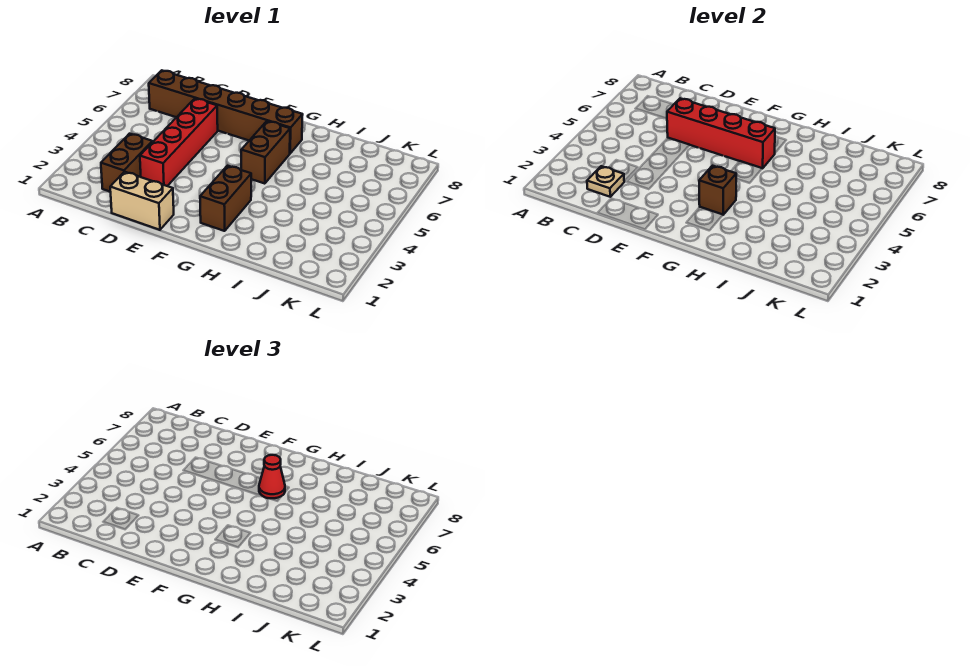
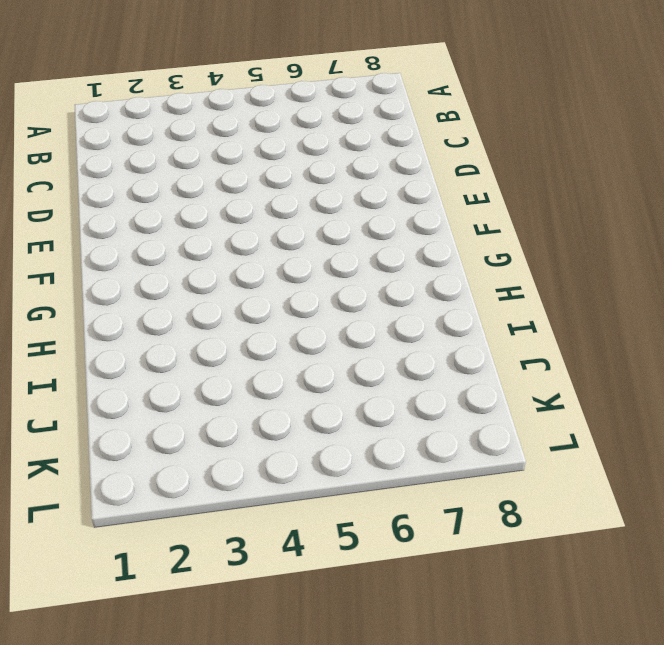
none -> brown brick B7:G7 level 1
none -> brown brick C2:C3 level 1

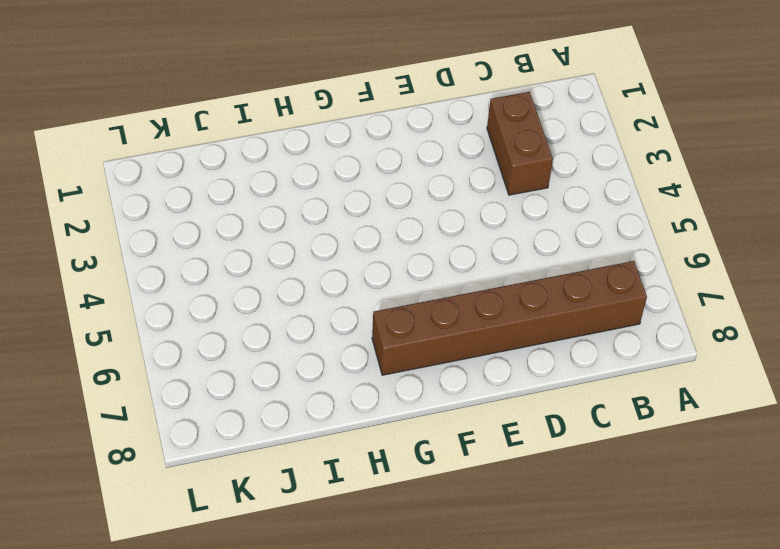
none -> tan brick D1:E1 level 1
none -> red brick D3:D6 level 1

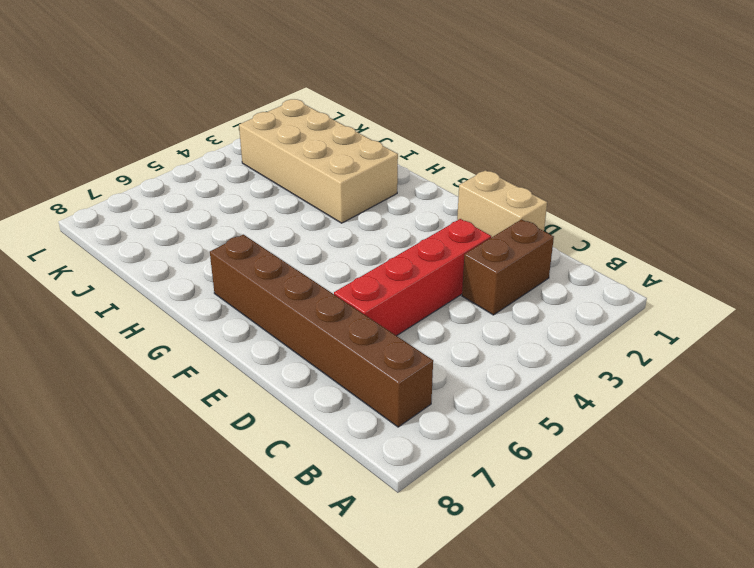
tan brick H2:K3 level 1 -> none
none -> brown brick G2:G3 level 1
none -> brown brick G5:G6 level 1

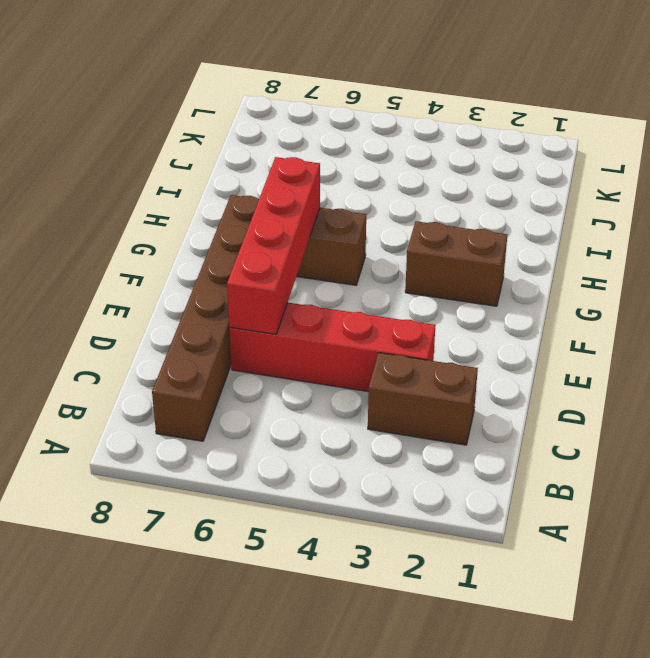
none -> tan brick D1:E1 level 1
none -> tan plate C2 level 2

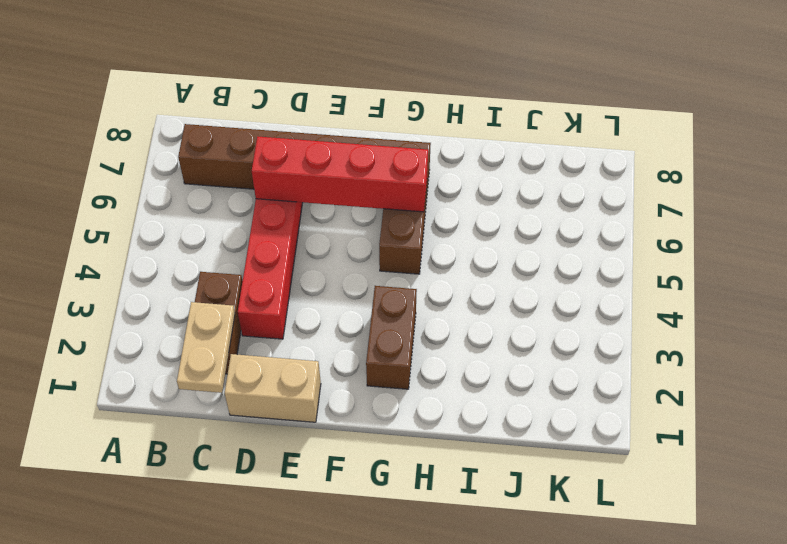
tan plate C1:C2 level 2 -> tan plate C2 level 2
none -> brown brick G3 level 2
none -> red cone G6 level 3

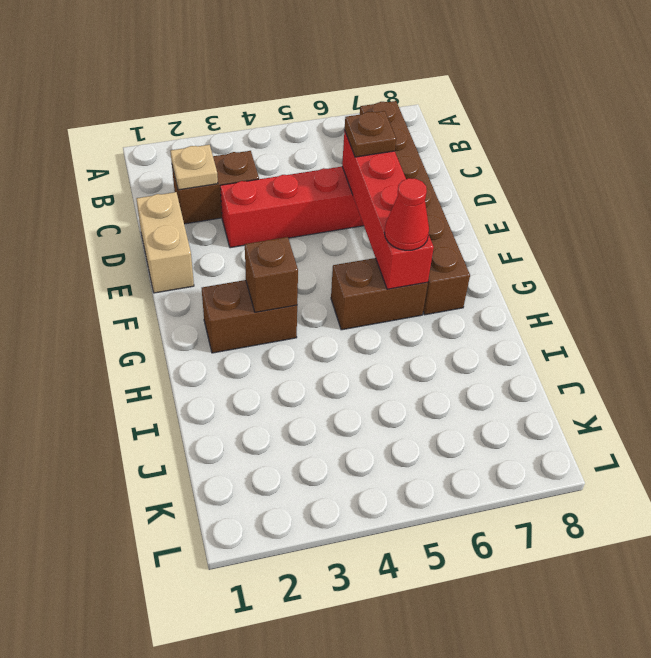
brown plate D6 level 3 -> none

